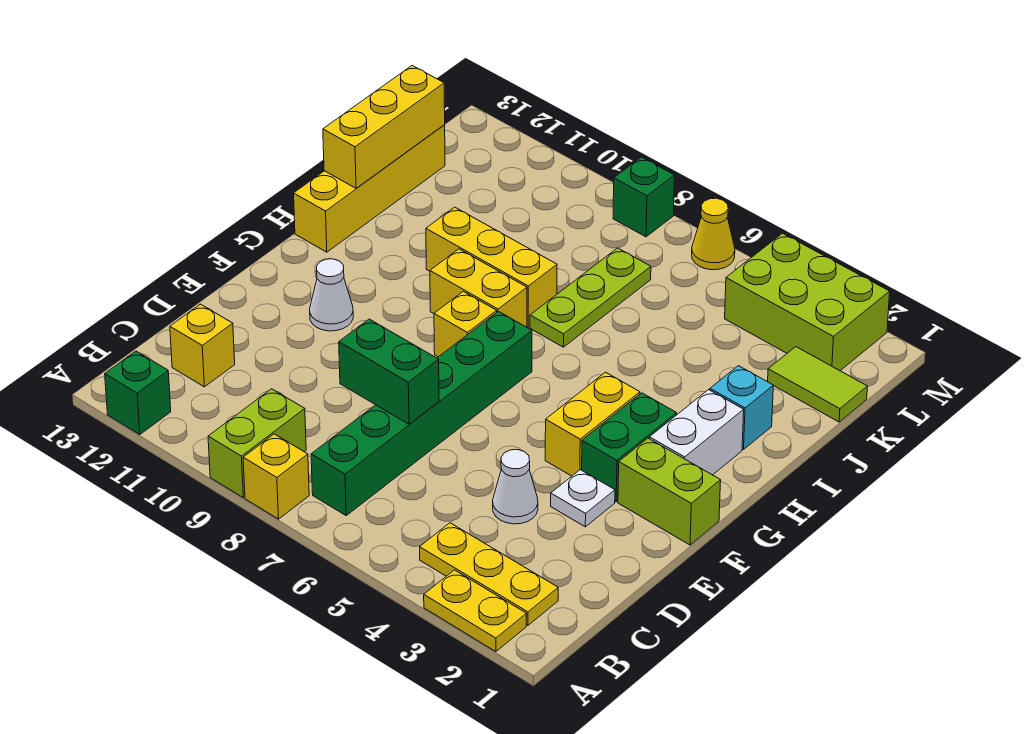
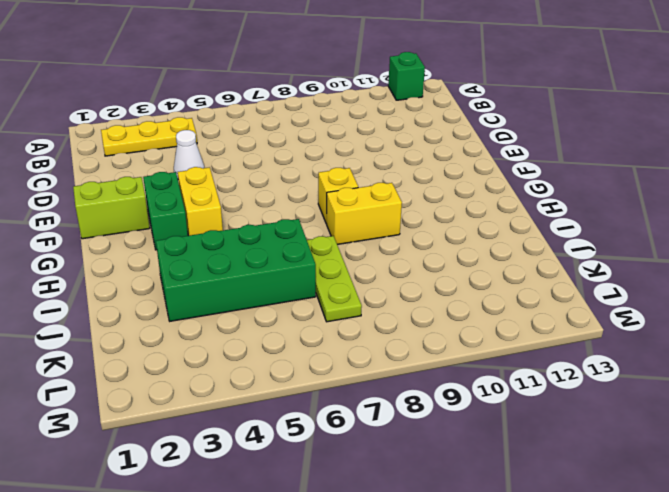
green brick I3:J6 level 1 -> none
none -> yellow plate A2:A3 level 1
none -> yellow brick A8 level 1
none -> lime brick A9:B9 level 1

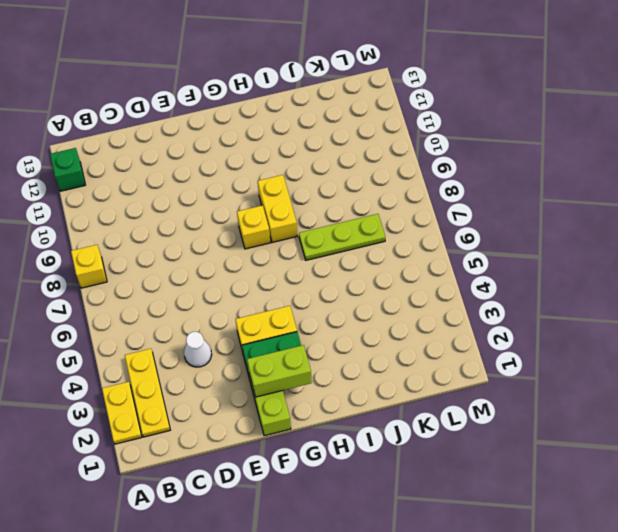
lime brick F2:G2 level 2 -> lime brick A9:B9 level 1
none -> green brick B7:G7 level 1
none -> yellow brick C12 level 1
none -> white plate E3 level 1

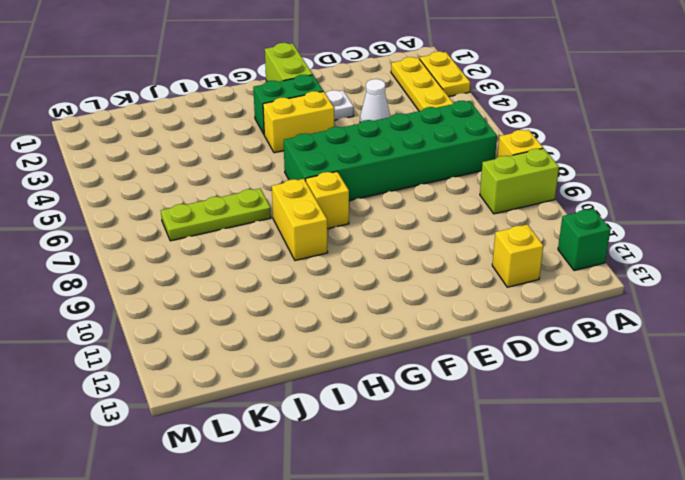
green brick B6:G7 level 1 -> green brick B7:G7 level 1
none -> white cone F11 level 1
none -> white brick G2:H2 level 1
none -> yellow brick H13:K13 level 1

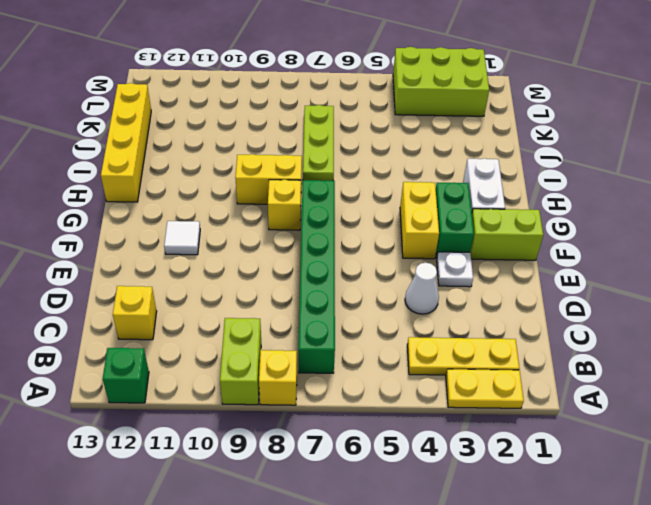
white tile F11 level 1 -> white cone F11 level 1
none -> cyan brick I2 level 1
none -> yellow brick I8:I10 level 1
none -> lime tile K1:K2 level 1

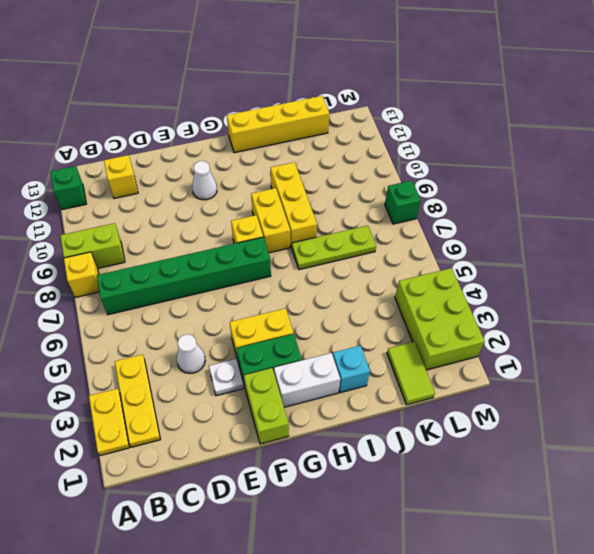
none -> yellow cone M6 level 1
none -> green brick D7:D8 level 2
none -> yellow brick I13:K13 level 2

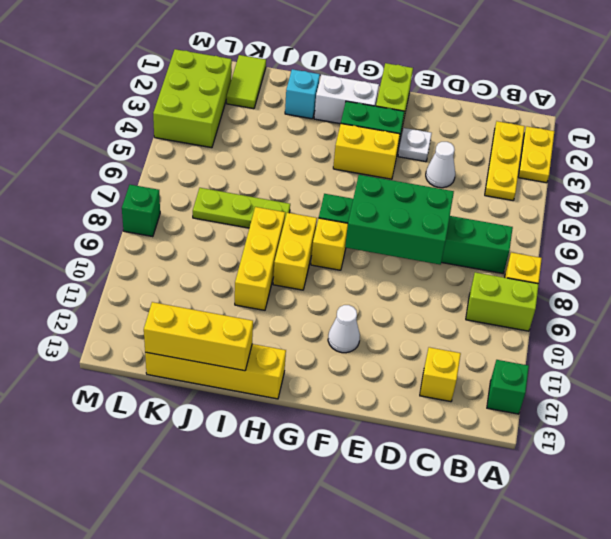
green brick D7:F8 level 2 -> green brick D7:D8 level 2
none -> yellow cone M6 level 1

